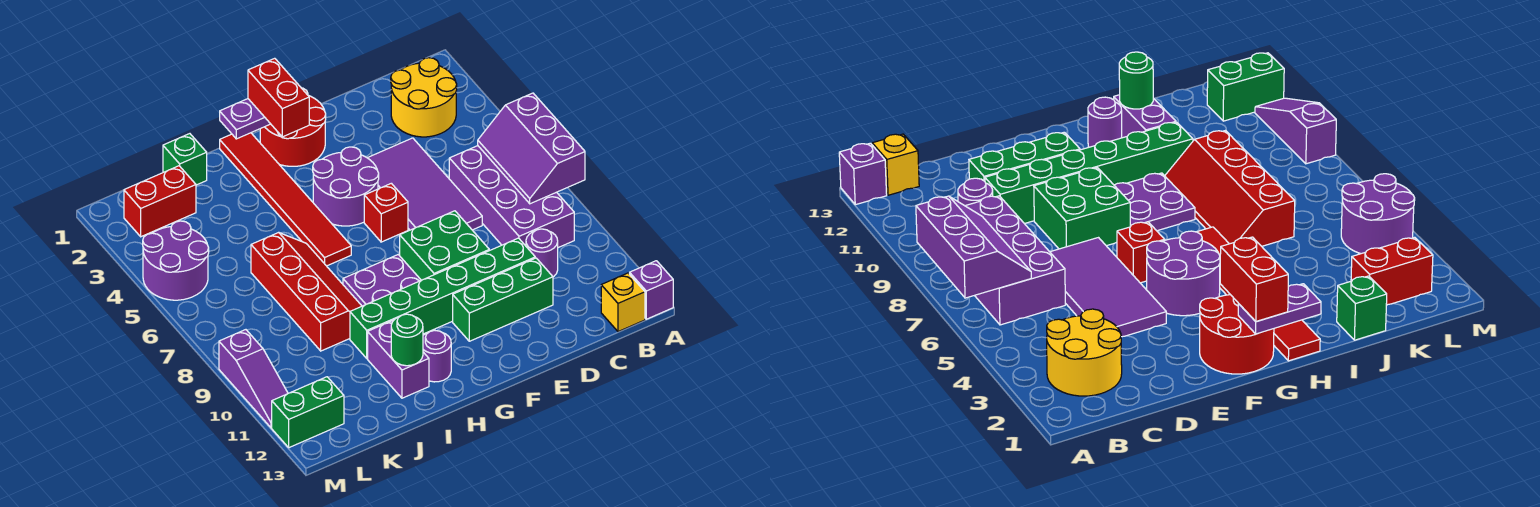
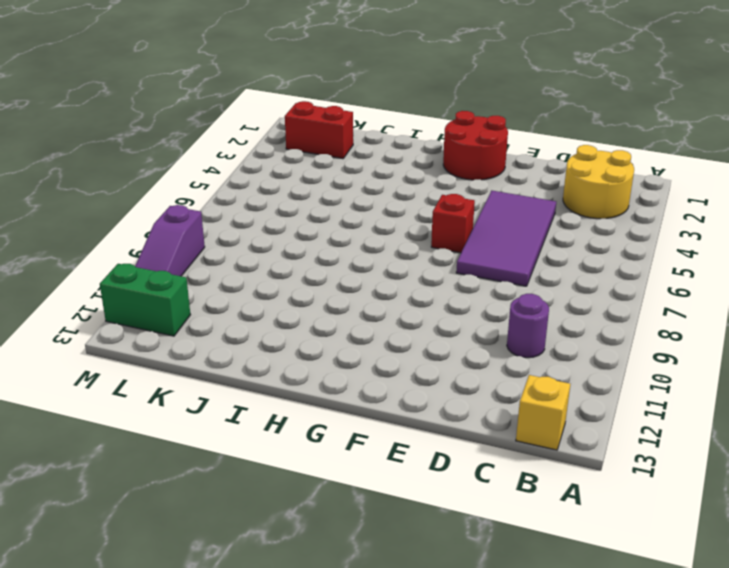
none -> purple brick A13 level 1
none -> purple brick B6:C9 level 1
none -> green brick D10:I10 level 1

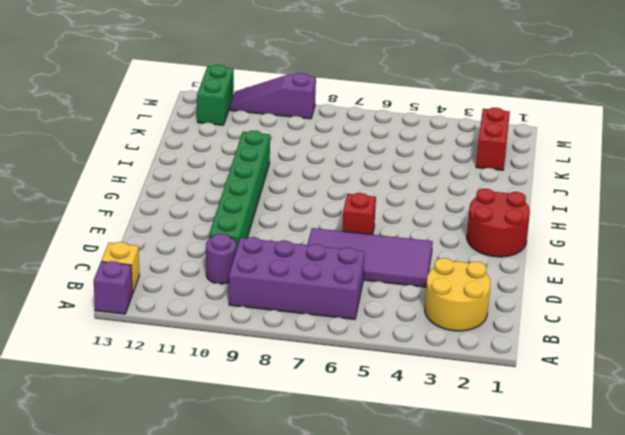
none -> green brick D11:F11 level 1
none -> green brick E8:F9 level 1
none -> purple round brick F4:G5 level 1

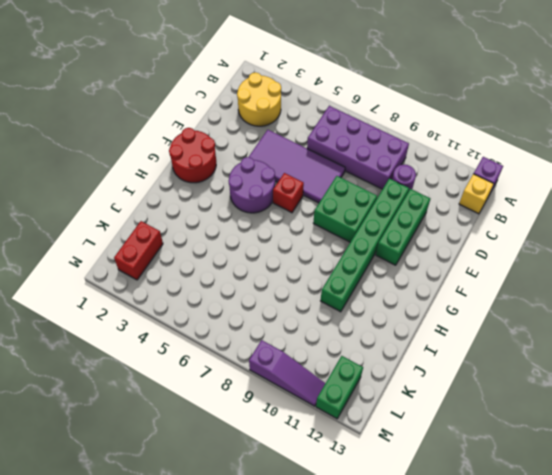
none -> purple plate G8:H9 level 1
none -> red tile H1:H6 level 1
none -> purple round brick H12 level 1

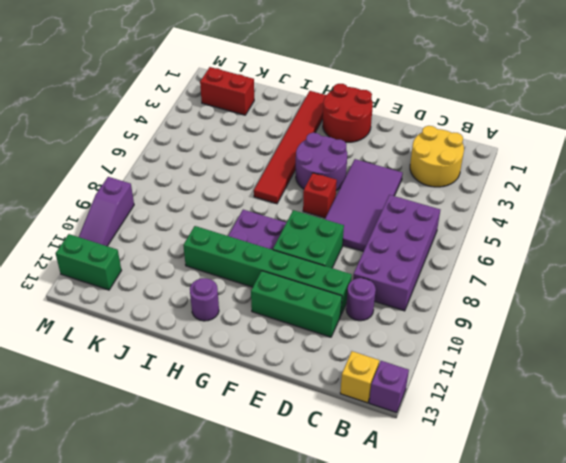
none -> red slope I6:J9 level 1 top J
none -> purple brick I11:I12 level 1
none -> green brick J1 level 1

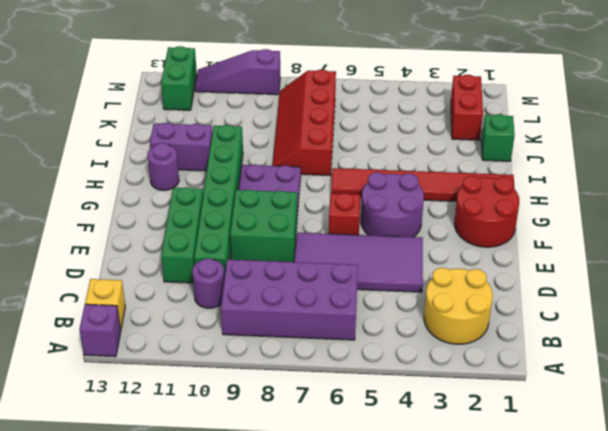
red slope I7:L8 level 1 top 7 -> red slope I6:J9 level 1 top J
none -> purple round brick L4:M5 level 1
none -> purple slope A6:B8 level 2 top A
none -> purple plate G1:H1 level 2

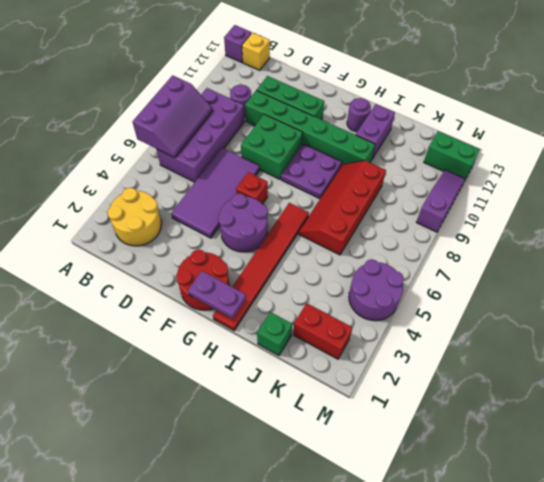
none -> green round brick I12 level 2
none -> red brick G1:G2 level 3

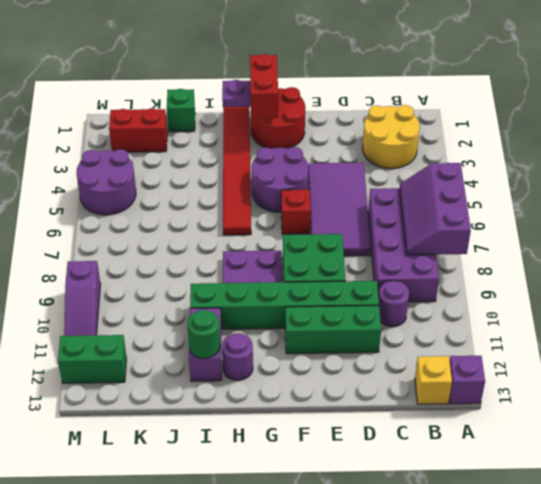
none -> red slope I6:J9 level 1 top J

